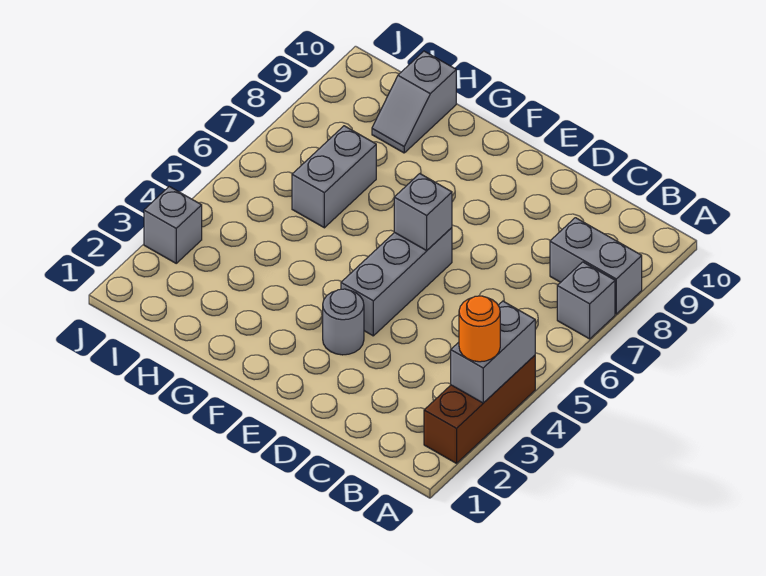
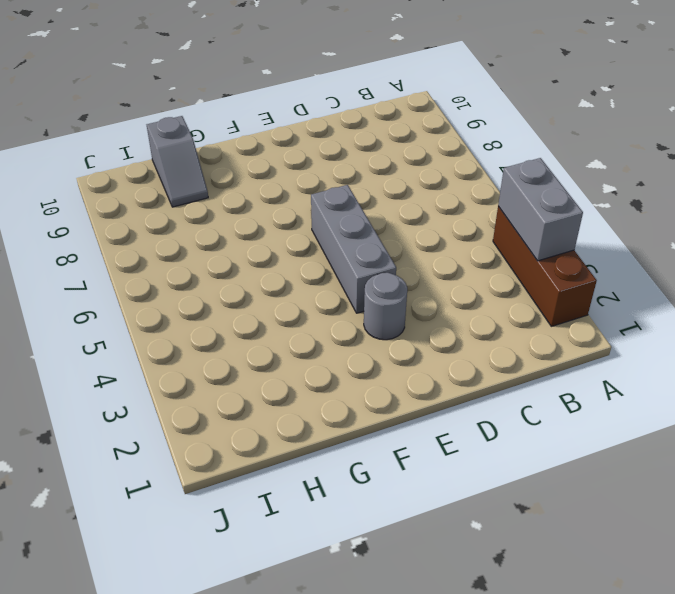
none -> grey brick A7 level 1
none -> grey brick A8:B8 level 1

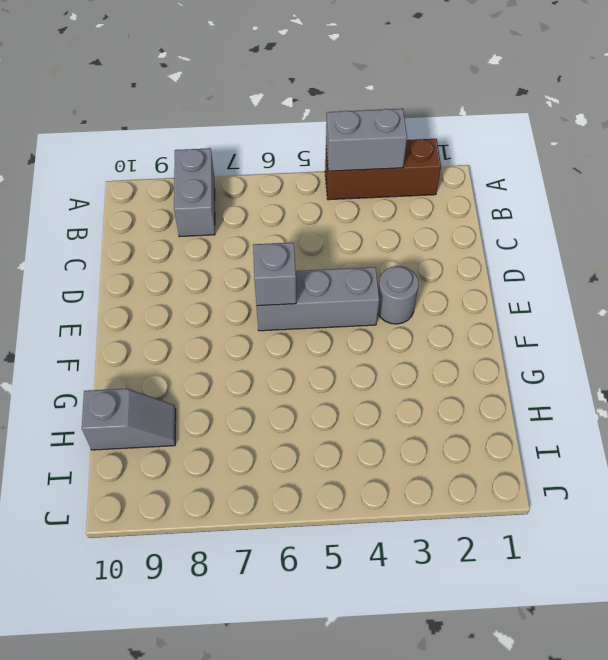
none -> grey brick A7 level 1
none -> grey brick H6:H7 level 1

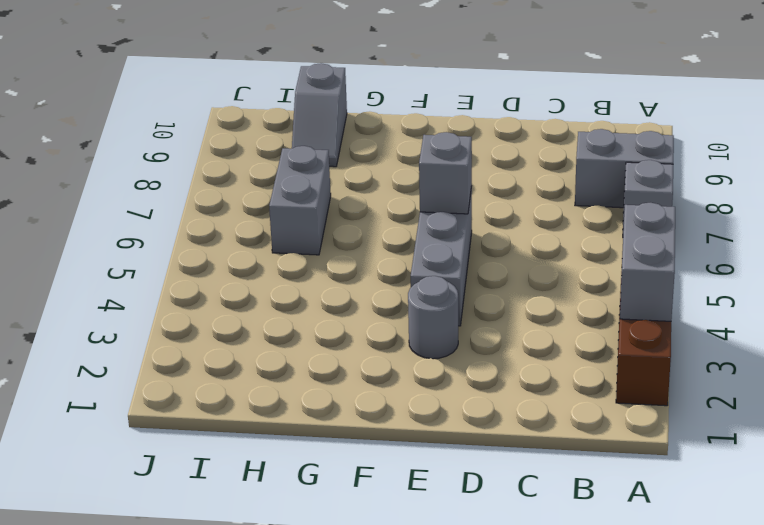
none -> grey brick J3 level 1
none -> orange round brick A3 level 3

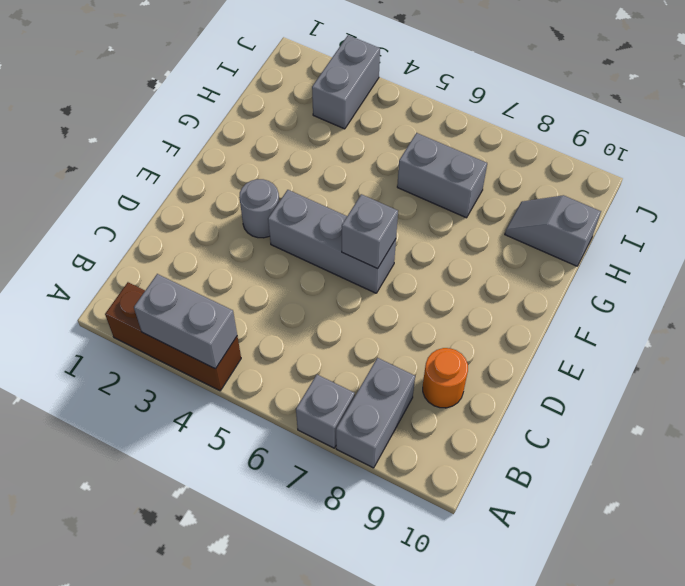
orange round brick C9 level 1 -> orange round brick A3 level 3
grey brick I3:J3 level 1 -> grey brick J3 level 1

